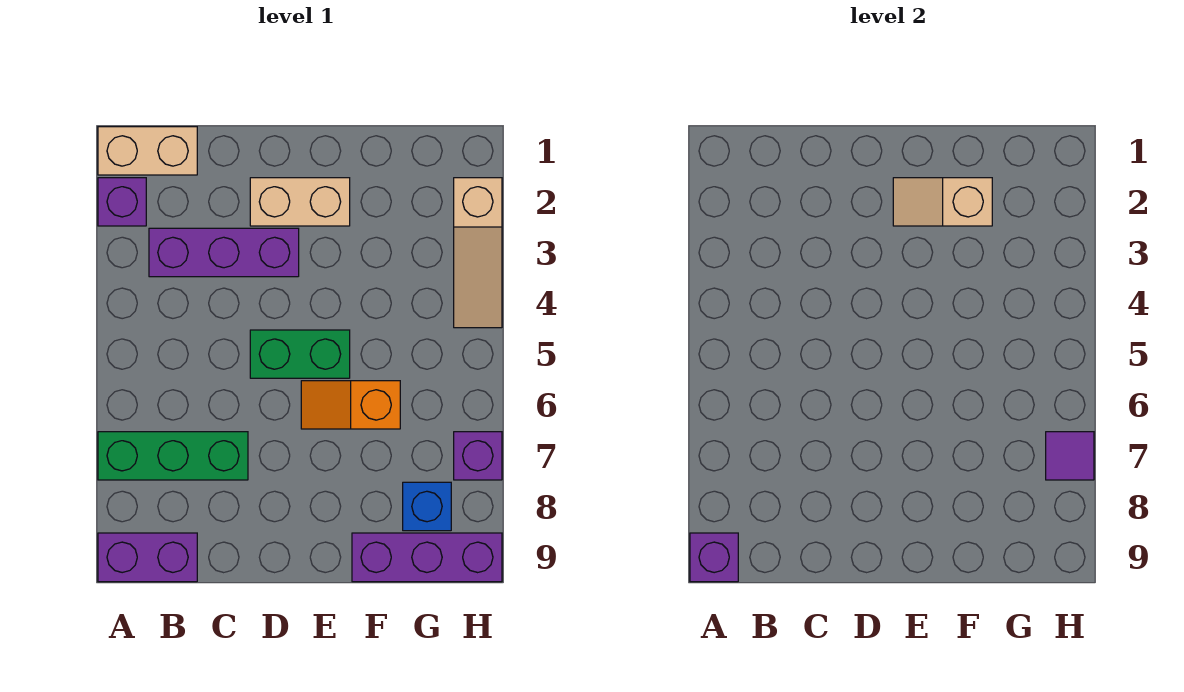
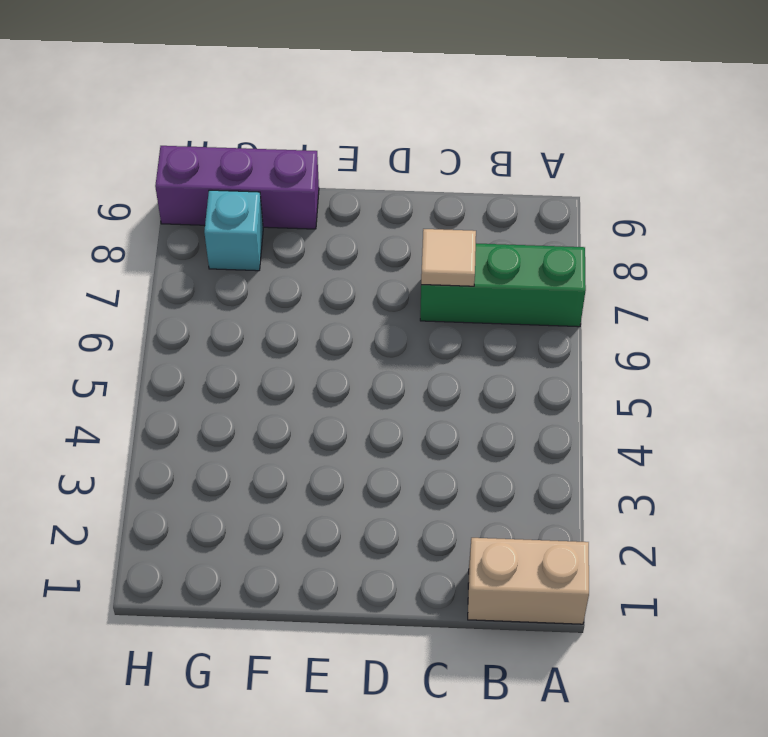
tan tile C7 level 2 -> none
cyan brick G8 level 1 -> blue brick G8 level 1
none -> purple brick A2 level 1
none -> purple brick A9:B9 level 1
none -> purple brick B3:D3 level 1

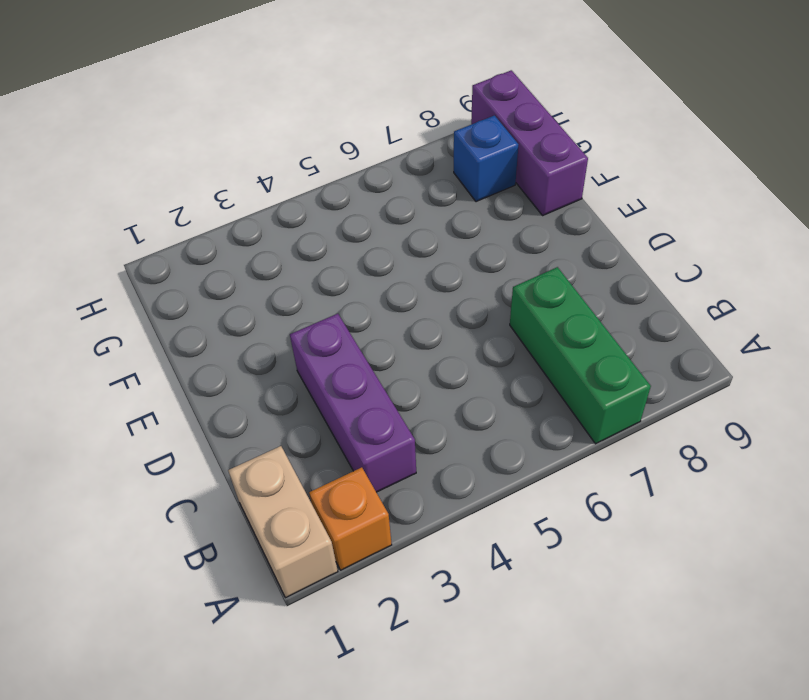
orange brick A2 level 1 -> purple brick A2 level 1
none -> purple brick A9:B9 level 1
none -> tan brick D2:E2 level 1
none -> green brick D5:E5 level 1

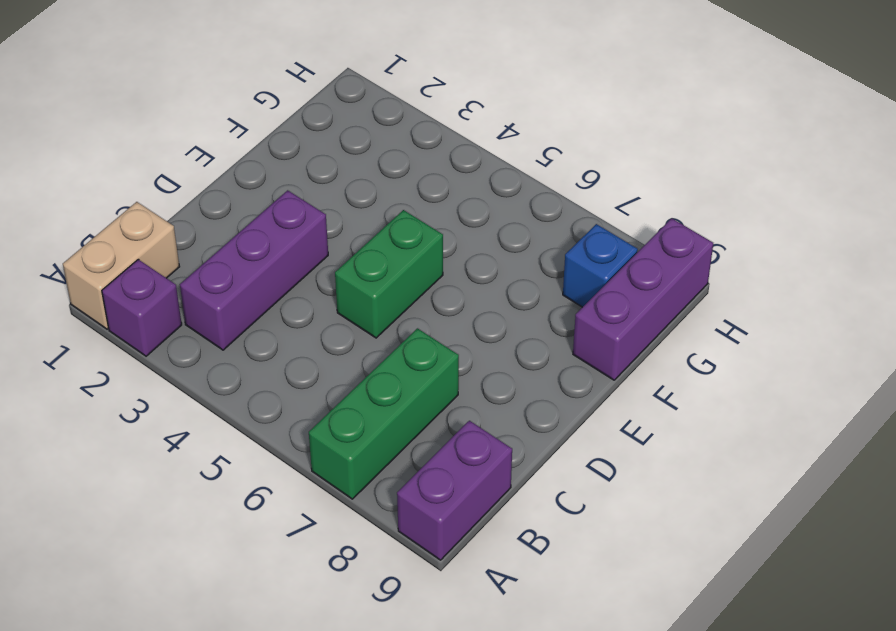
none -> tan brick D2:E2 level 1
none -> orange slope E6:F6 level 1 top F
none -> tan slope H2:H4 level 1 top 2

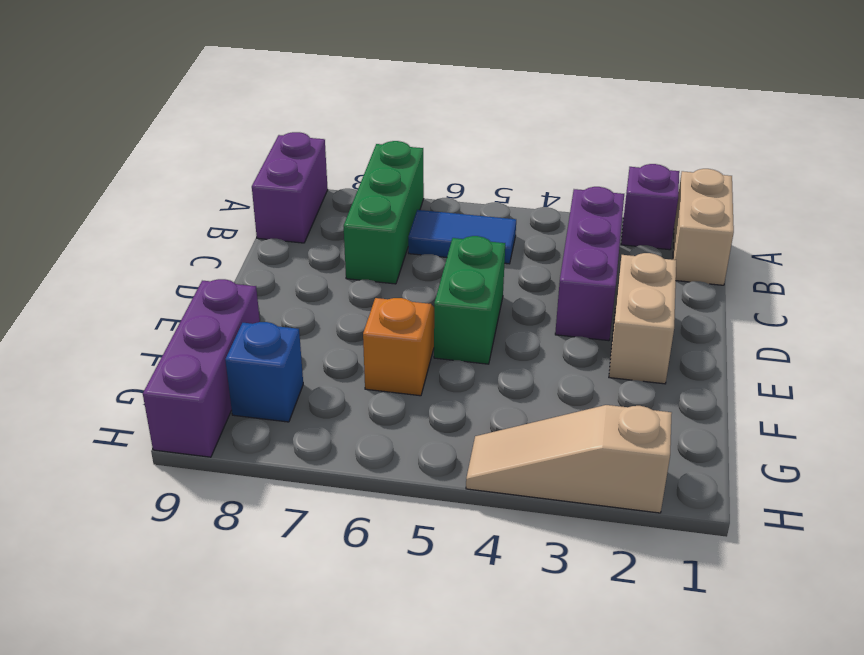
blue tile B5:B6 level 1 -> none
none -> purple brick H7 level 1
none -> purple brick A9 level 2
none -> tan slope E2:F2 level 2 top F

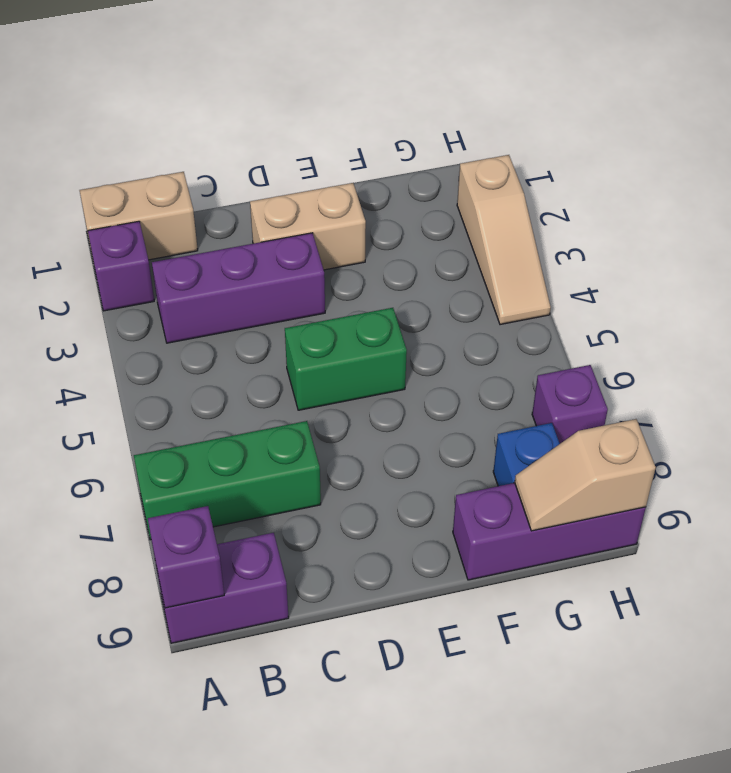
tan slope G9:H9 level 2 top H -> tan slope E2:F2 level 2 top F
none -> orange slope E6:F6 level 1 top F
none -> purple tile H7 level 2

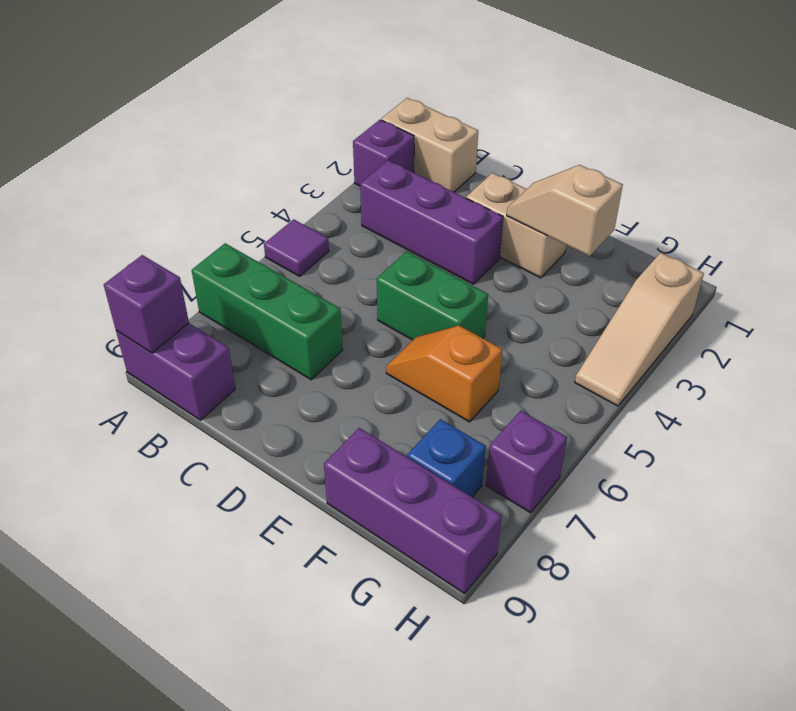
purple tile A5 level 1 -> purple tile H7 level 2

